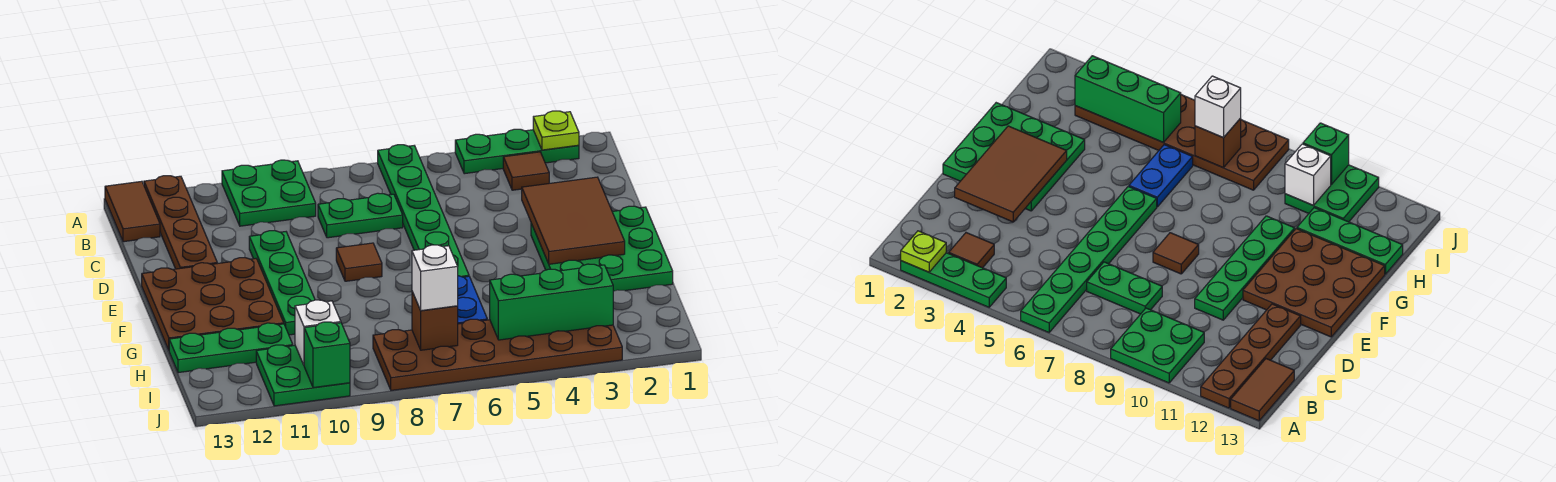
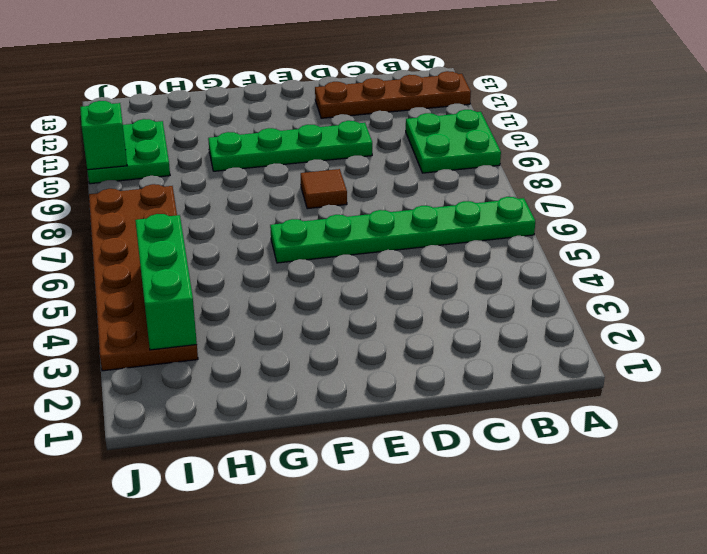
none -> green plate A2:A4 level 1
none -> brown tile A13:B13 level 1
none -> brown tile B3 level 1

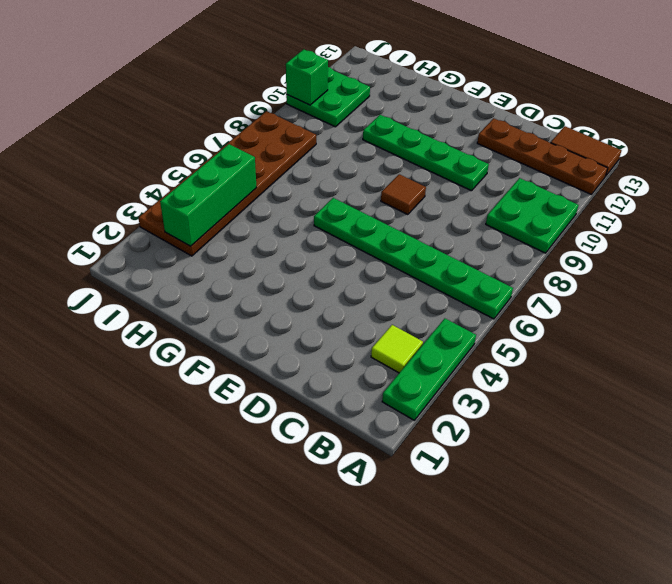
lime tile B3 level 1 -> brown tile B3 level 1
none -> green plate C7:C8 level 1
none -> green plate E1:G3 level 1
none -> brown plate E11:G13 level 1

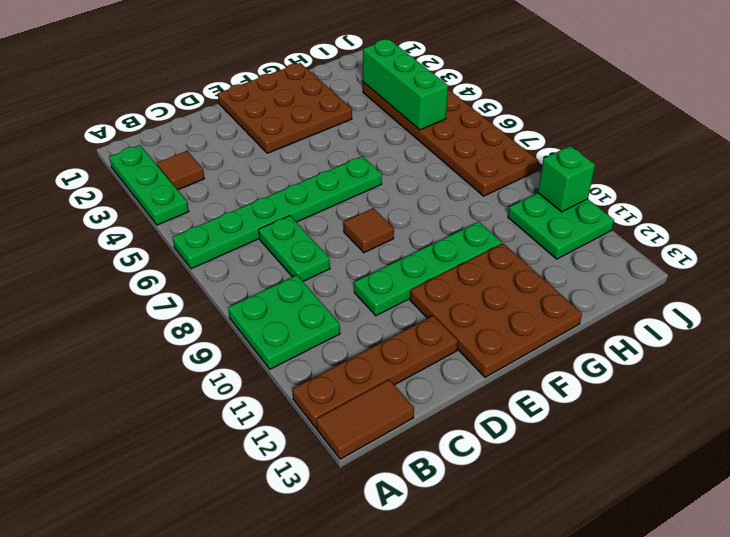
brown plate E1:G3 level 1 -> green plate E1:G3 level 1
none -> blue plate G6:H6 level 1
none -> green plate H11:H13 level 1
none -> lime plate A2 level 2

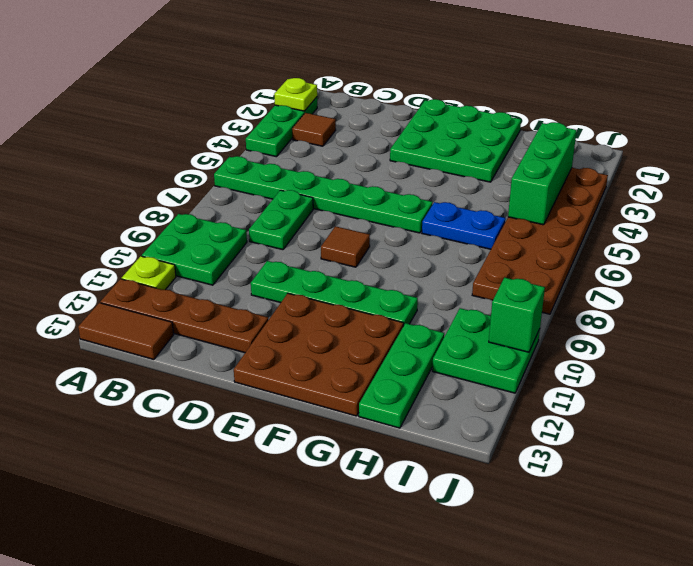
lime plate A11 level 1 -> none
none -> brown tile D2:F3 level 2
none -> brown brick I7 level 2
none -> white brick I10 level 2

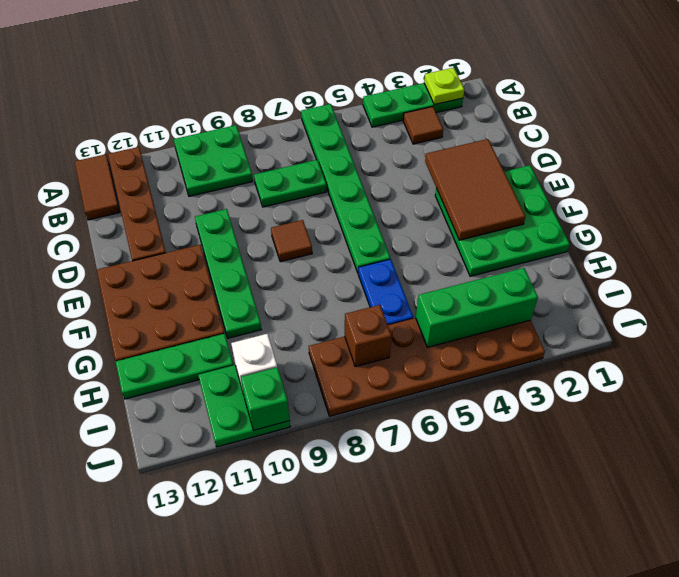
none -> white brick I7 level 3

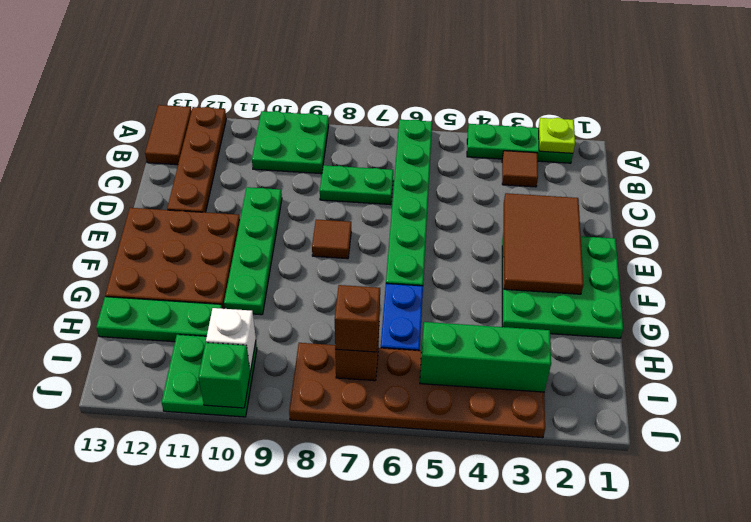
brown brick I7 level 3 -> white brick I7 level 3

